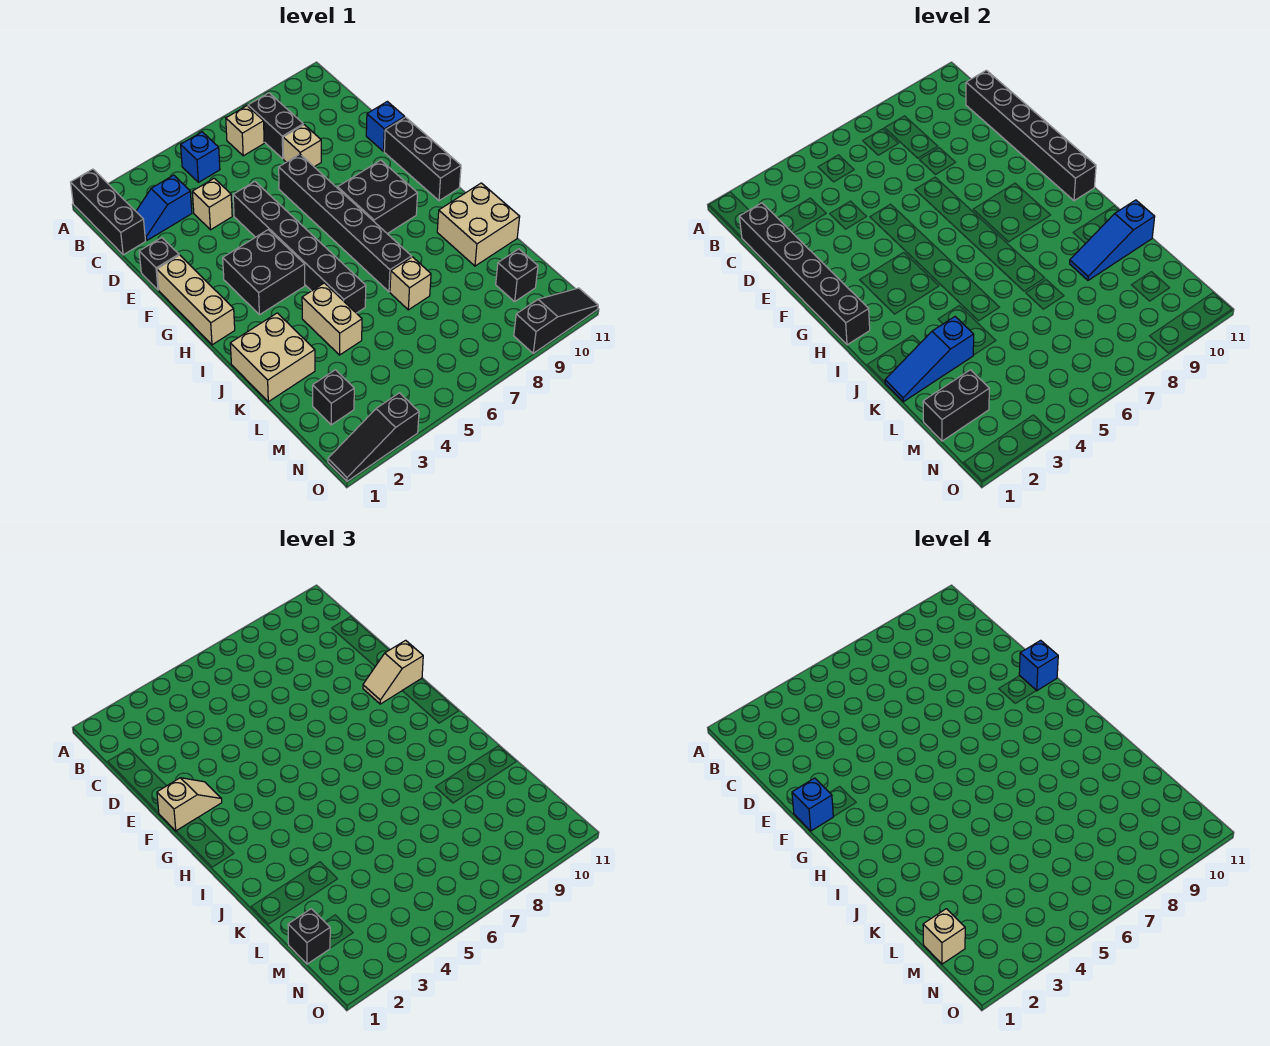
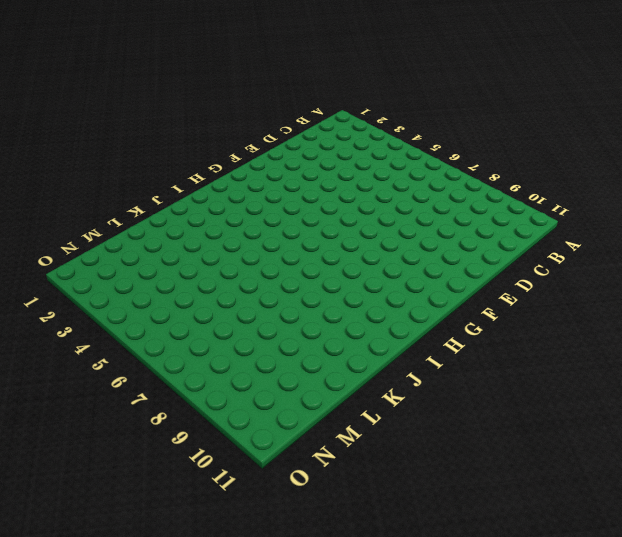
none -> black brick A1:C1 level 1
none -> blue brick B5 level 1
none -> tan brick B7 level 1
none -> black brick B8:C8 level 1

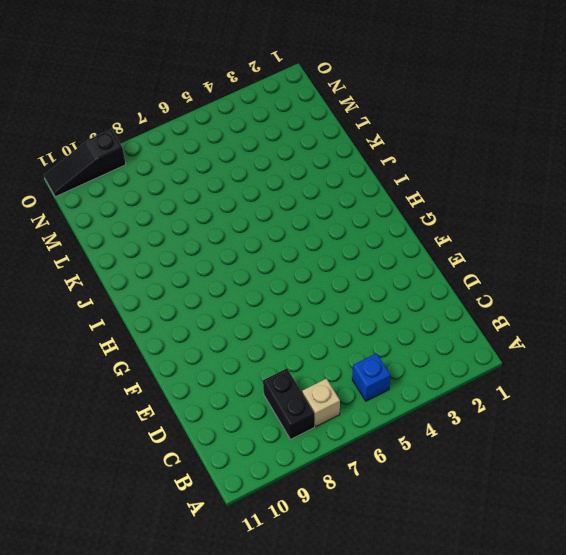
none -> black brick A1:C1 level 1
none -> blue slope C2:C3 level 1 top 3
none -> tan brick D4 level 1
none -> tan brick D8 level 1

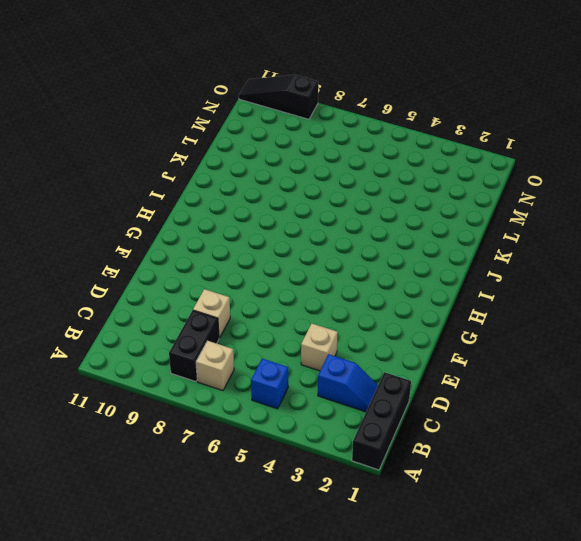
none -> black brick E1 level 1
none -> black brick E5:J5 level 1
none -> black brick E7:J7 level 1
none -> blue brick E11 level 1

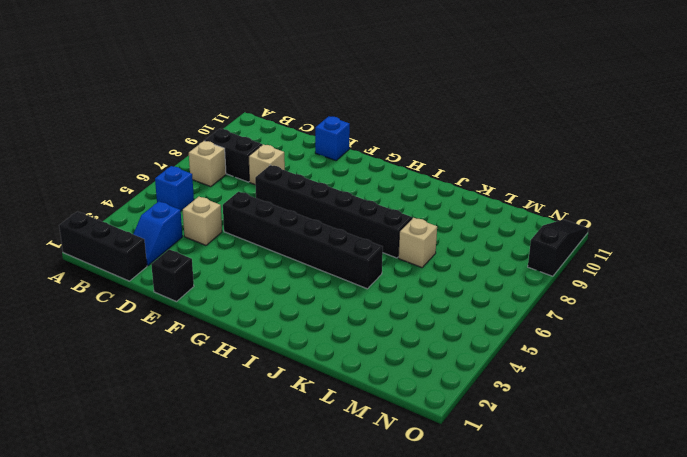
none -> tan brick F1:H1 level 1
none -> black brick F11:H11 level 1
none -> black brick G3:H4 level 1
none -> black brick G8:H9 level 1

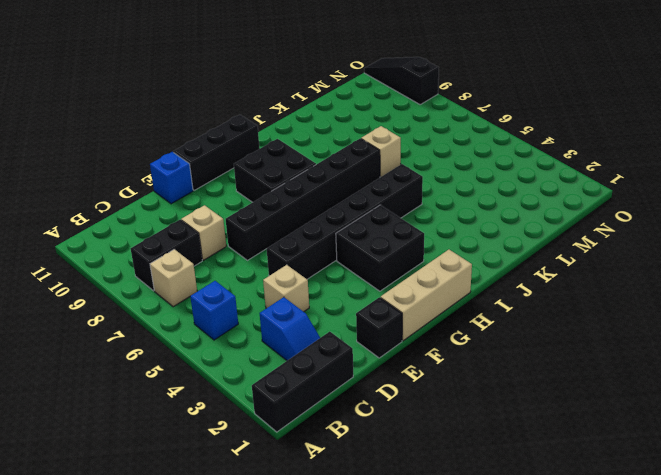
none -> tan brick J1:K2 level 1
none -> tan brick J4:K4 level 1
none -> tan brick J10:K11 level 1
none -> black brick M2 level 1

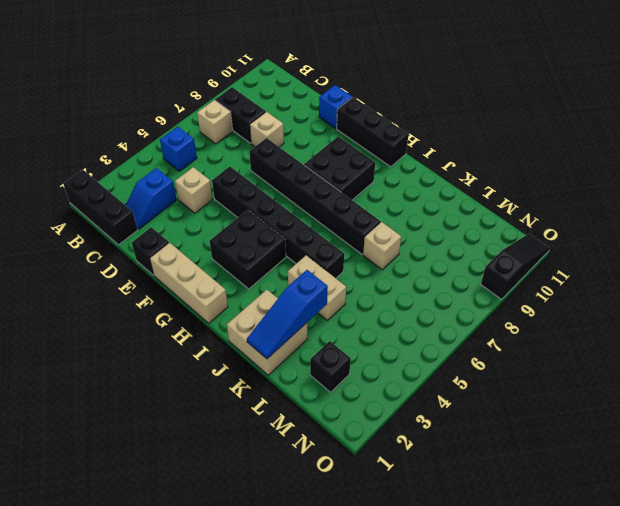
none -> tan brick J10:K11 level 1
none -> black brick M10 level 1
none -> black slope O1:O3 level 1 top 3
none -> black brick C1:H1 level 2

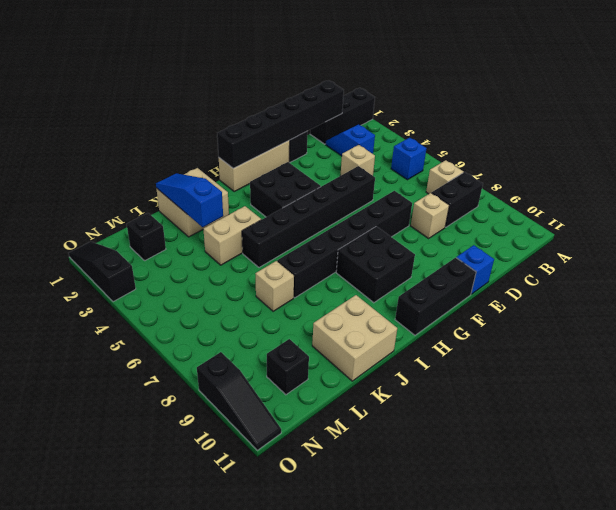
none -> black brick C11:H11 level 2
none -> blue slope K9:K11 level 2 top 11
none -> black brick M1:M2 level 2
none -> tan slope F1:F2 level 3 top 1

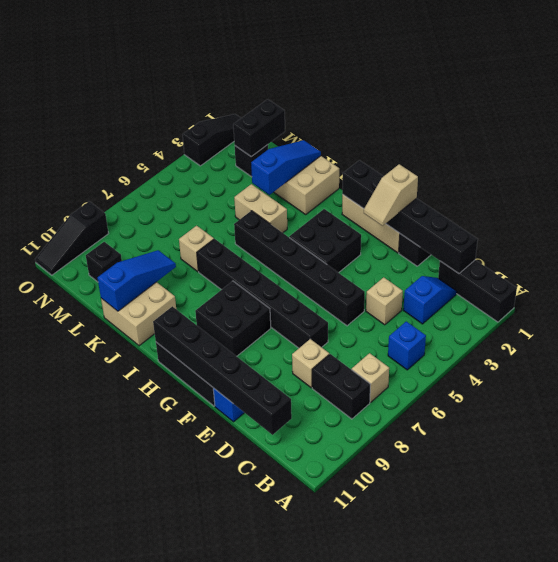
none -> tan slope F10:F11 level 3 top 11
none -> black brick M1 level 3
none -> blue brick F1 level 4
none -> blue brick F11 level 4

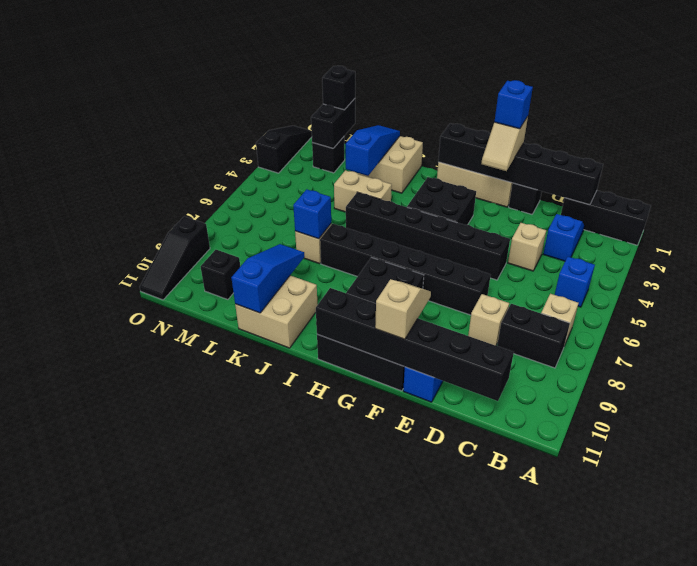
blue brick K7 level 2 -> blue brick F11 level 4
none -> tan brick M1 level 4

